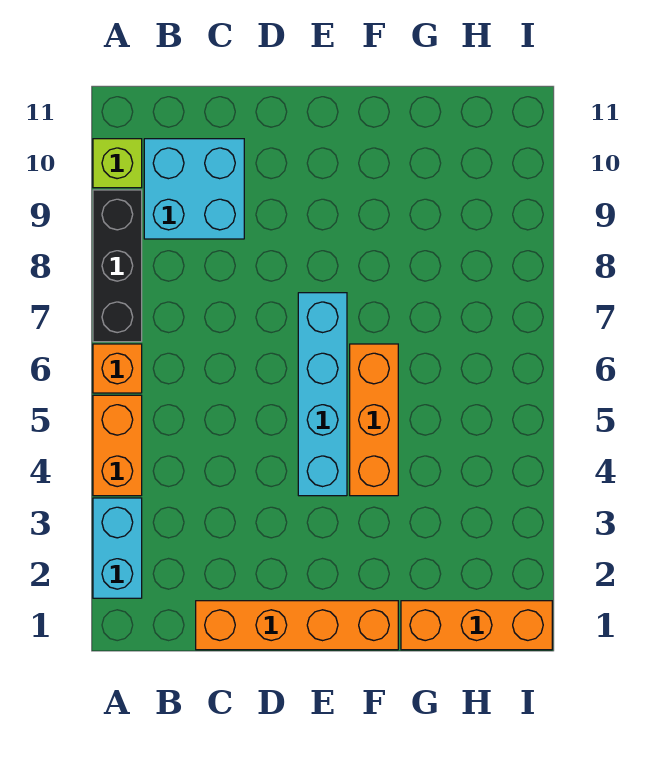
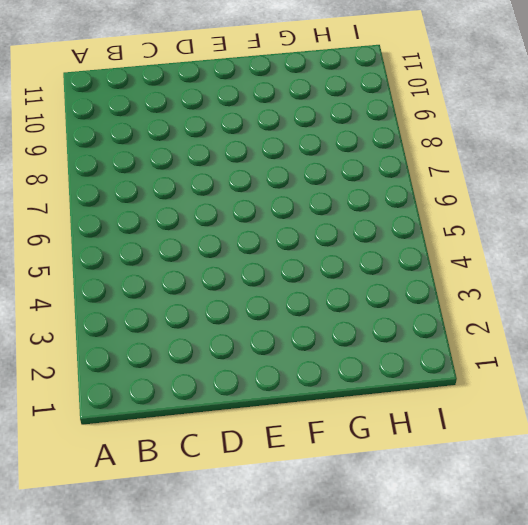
none -> cyan brick A2:A3 level 1
none -> orange brick A4:A5 level 1

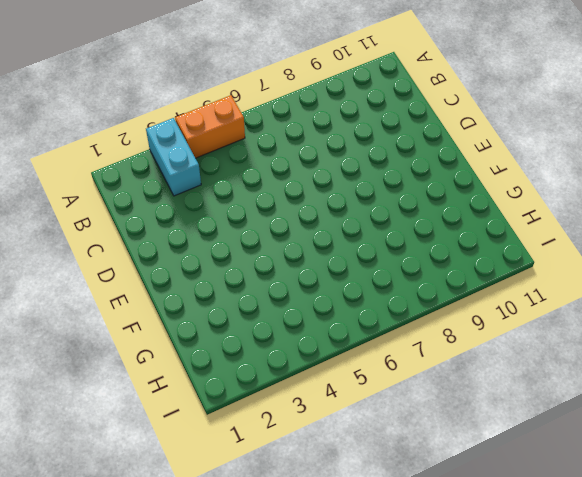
cyan brick A3:B3 level 1 -> cyan brick A2:A3 level 1
none -> orange brick A6 level 1
none -> black brick A7:A9 level 1

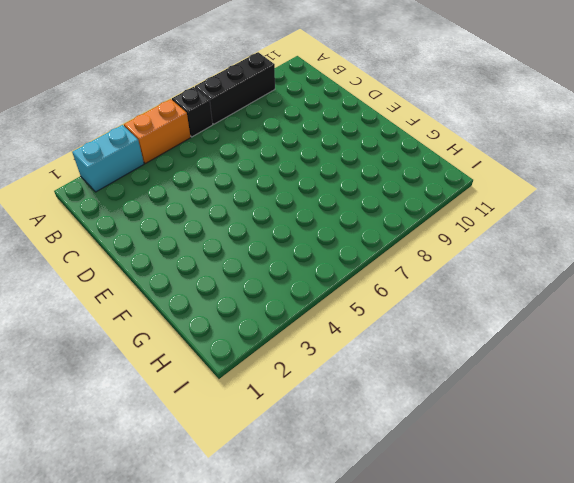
black brick A6 level 1 -> orange brick A6 level 1
none -> lime brick A10 level 1
none -> cyan brick B9:C10 level 1

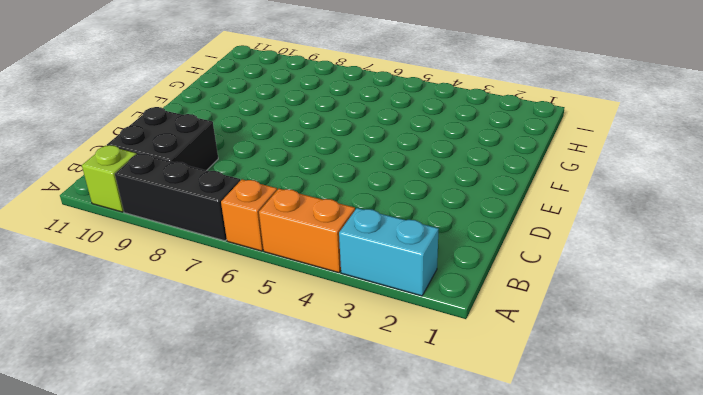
black brick B9:C10 level 1 -> cyan brick B9:C10 level 1
none -> orange brick C1:F1 level 1
none -> cyan brick E4:E7 level 1

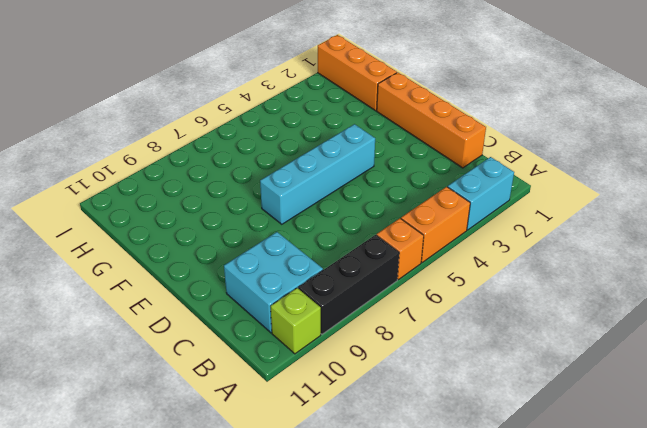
none -> orange brick F4:F6 level 1

